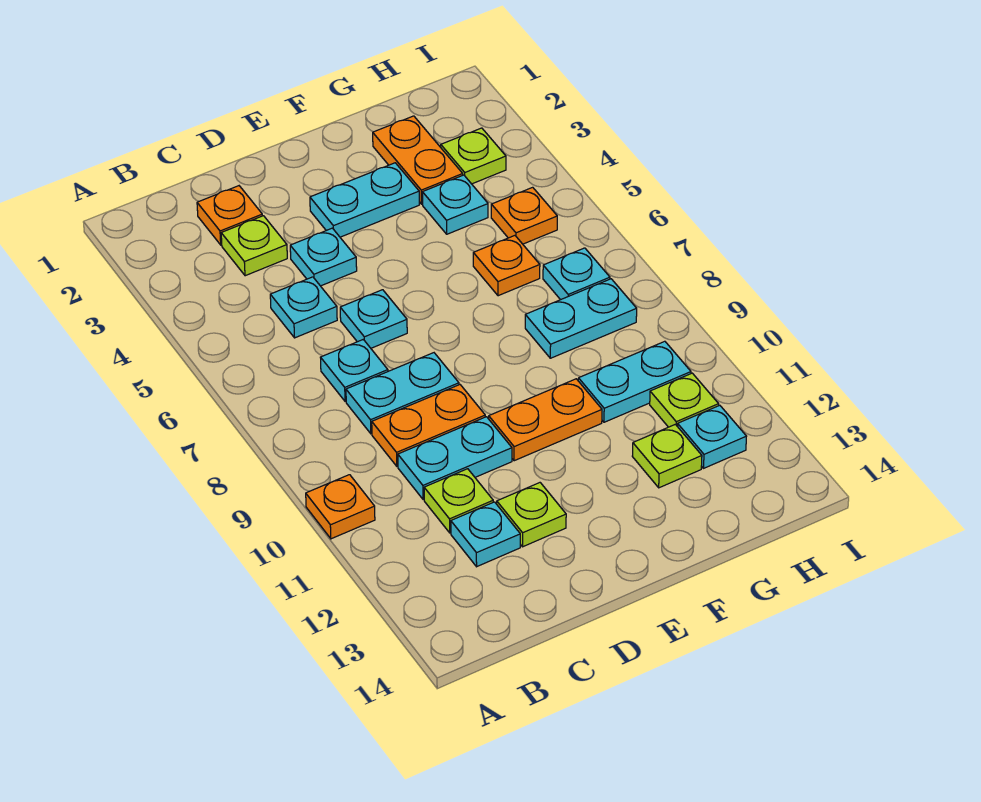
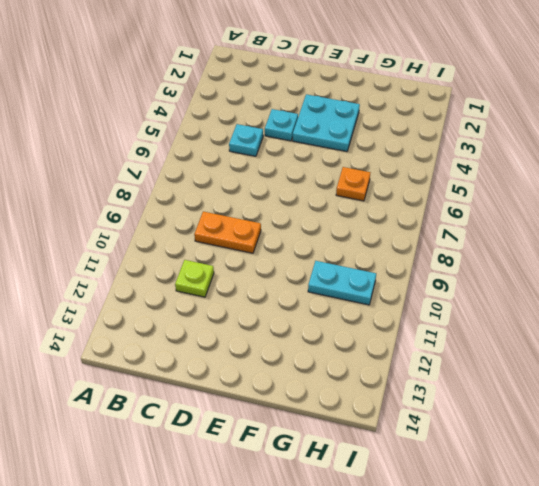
cyan plate E3:F4 level 1 -> cyan plate E3:F3 level 1
none -> orange plate A10 level 1
none -> orange plate C2 level 1
none -> lime plate C3 level 1

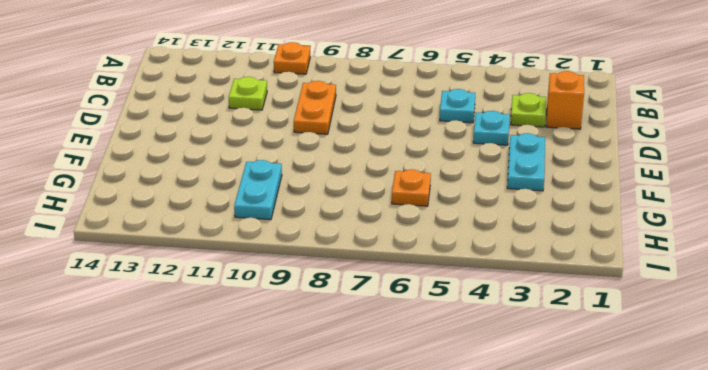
orange brick C2 level 1 -> orange plate C2 level 1
none -> cyan plate C7 level 1
none -> cyan plate C8:D8 level 1
none -> cyan plate C10:D10 level 1

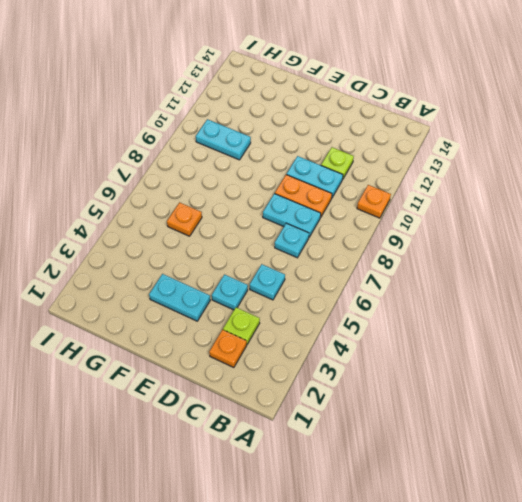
none -> cyan plate C12 level 1
none -> cyan plate D6 level 1
none -> lime plate D12 level 1

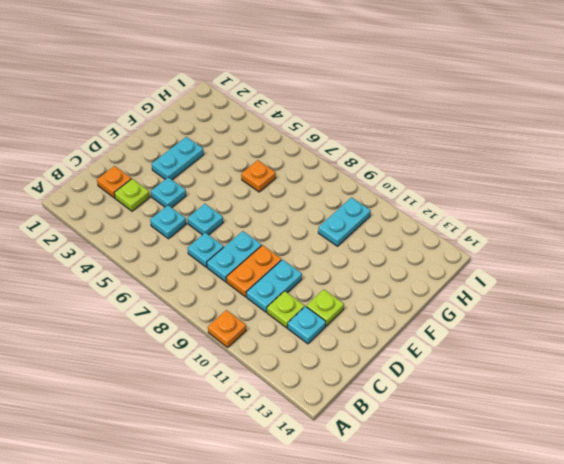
none -> orange plate E10:F10 level 1
none -> orange plate G2:G3 level 1
none -> cyan plate G4 level 1

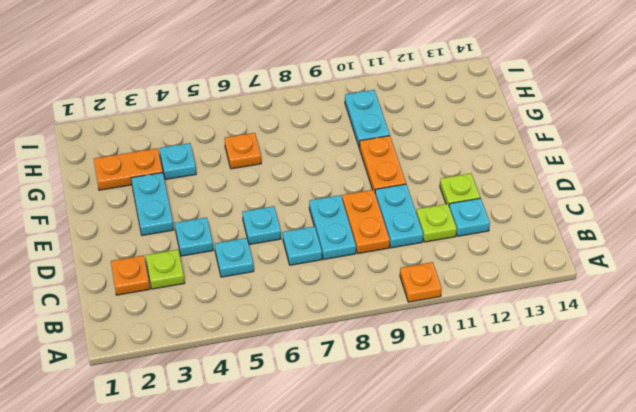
none -> cyan plate G8:H8 level 1
none -> lime plate G12 level 1
none -> lime plate H3 level 1

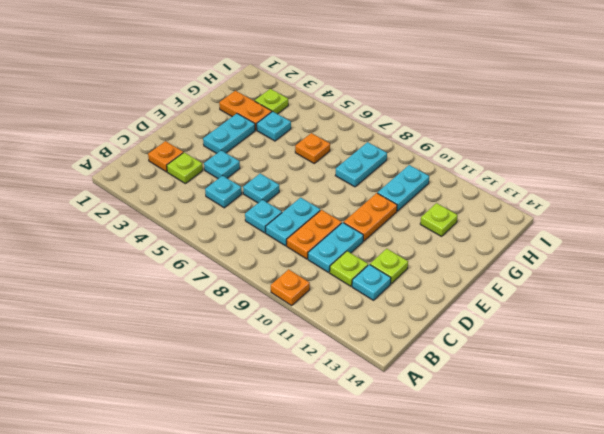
none -> orange plate H5 level 1
none -> cyan plate H7 level 1
none -> lime plate H11 level 1

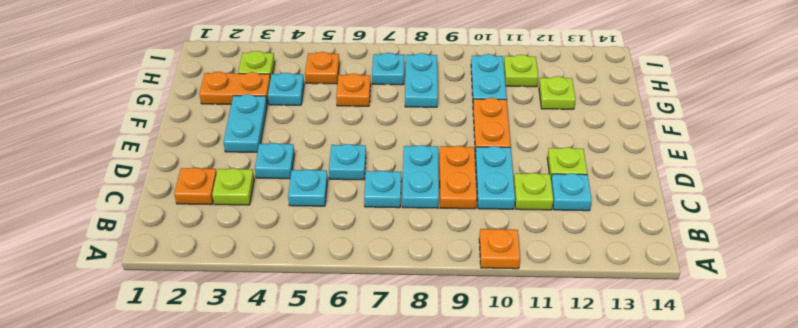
none -> cyan plate H12 level 1

